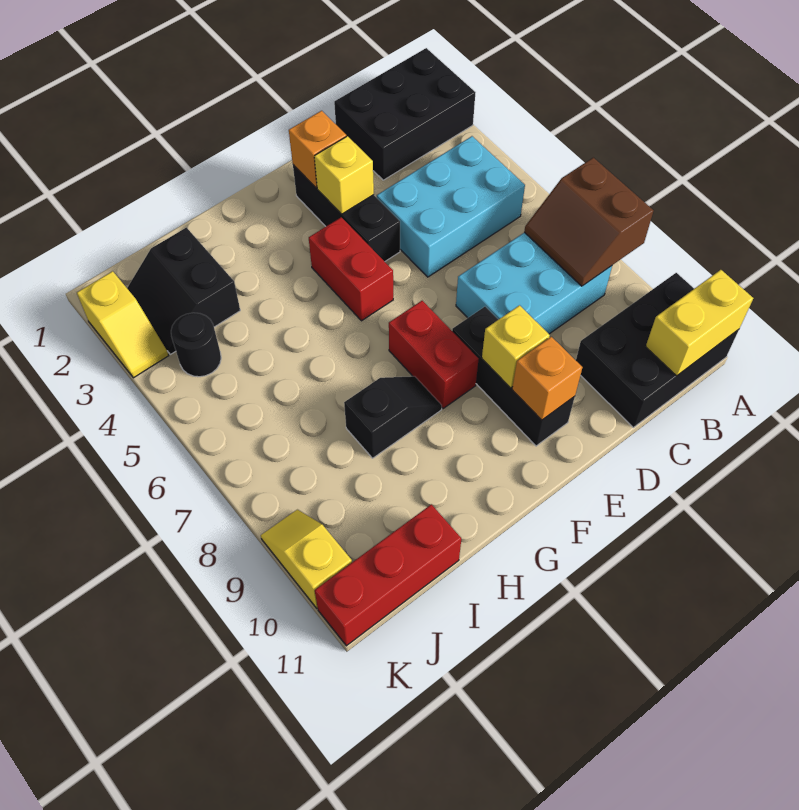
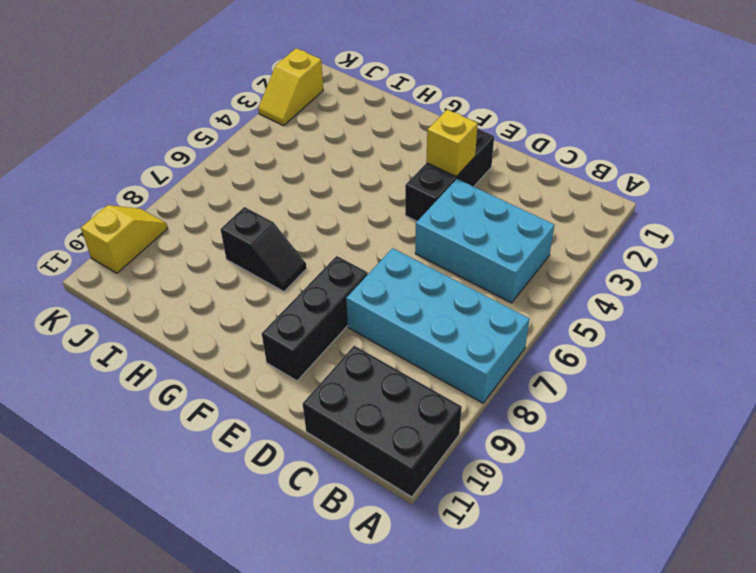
cyan brick A7:D8 level 1 -> cyan brick B7:D8 level 1
none -> black brick A1:C2 level 1
none -> red brick F4:F5 level 1
none -> red brick F7:F8 level 1

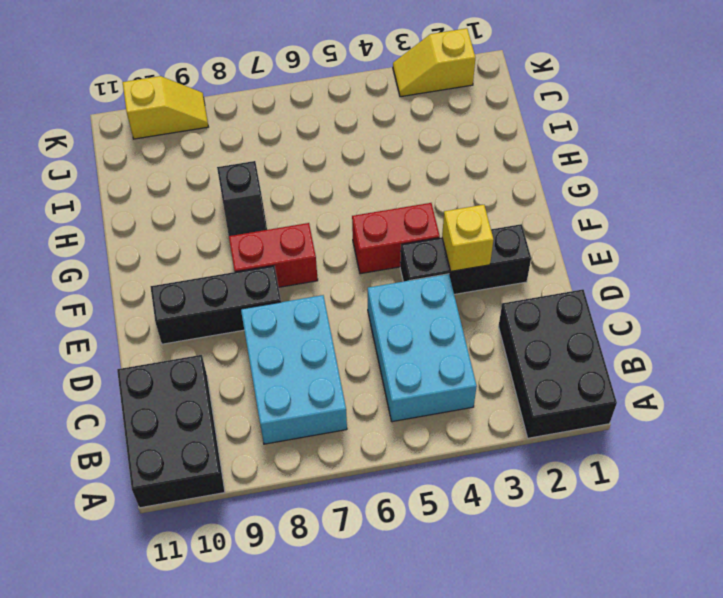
none -> black slope I2:J3 level 1 top I
none -> red brick I11:K11 level 1
none -> black round brick J4 level 1

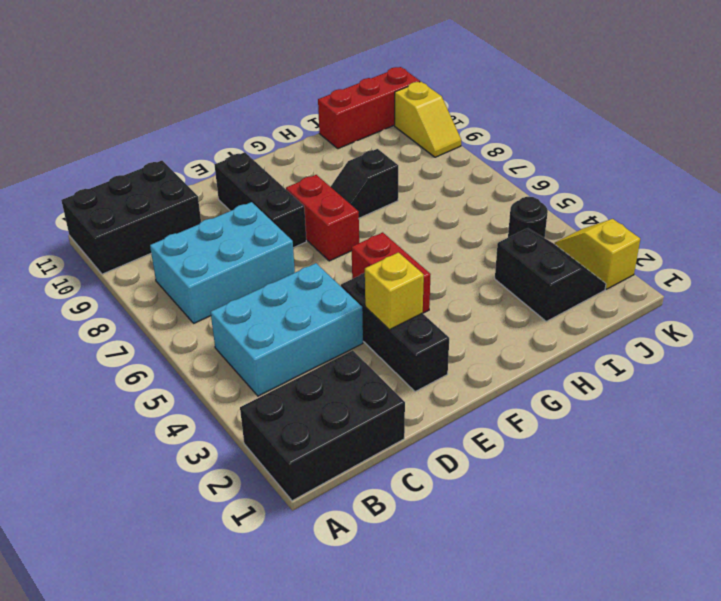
none -> brown slope A7:B8 level 2 top A
none -> yellow brick A11:B11 level 2
none -> orange brick E2 level 2

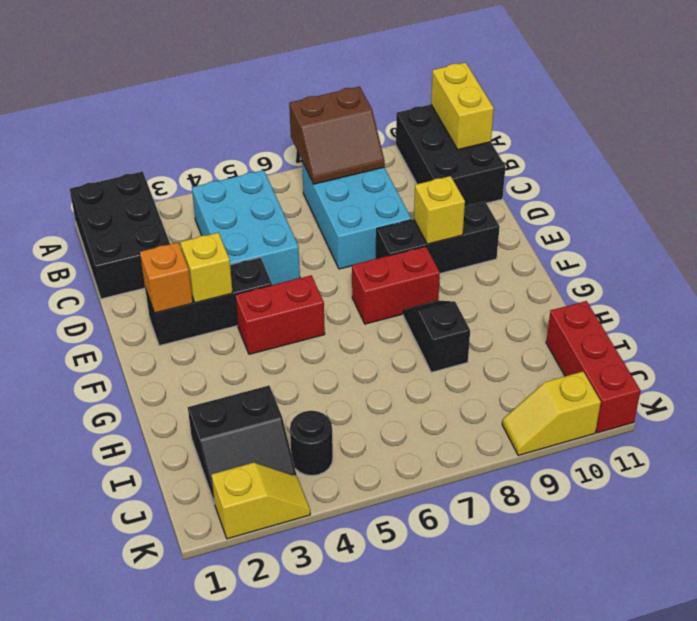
none -> orange brick E10 level 2

